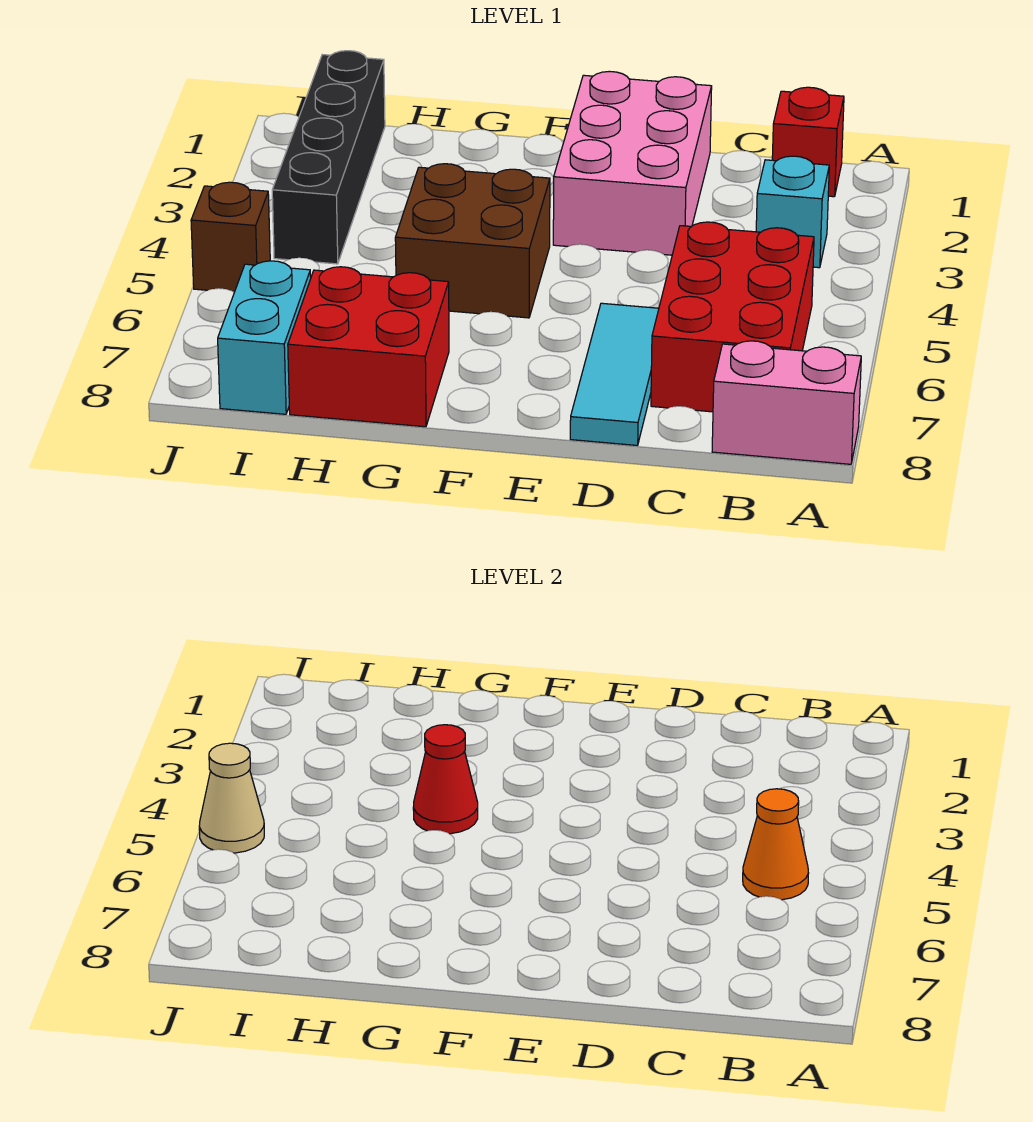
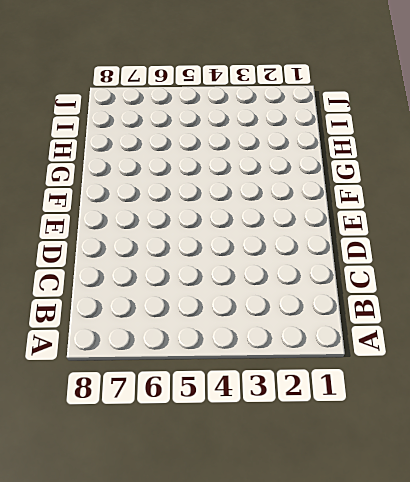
none -> pink brick A8:B8 level 1
none -> red brick B1 level 1
none -> cyan brick B3 level 1

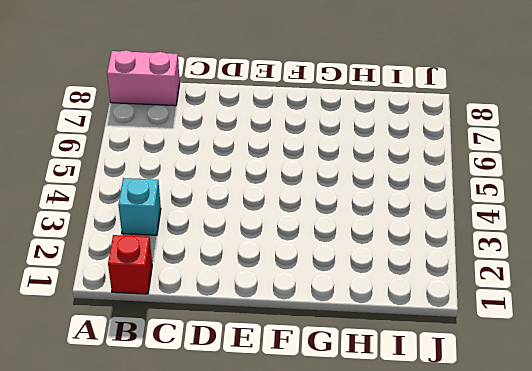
none -> red brick B5:C7 level 1
none -> pink brick D1:E3 level 1
none -> cyan tile D6:D8 level 1

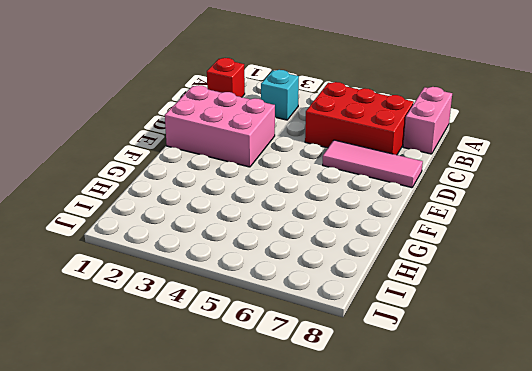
pink tile D6:D8 level 1 -> cyan tile D6:D8 level 1
none -> brown brick F4:G5 level 1
none -> red brick G7:H8 level 1
none -> black brick I1:I4 level 1

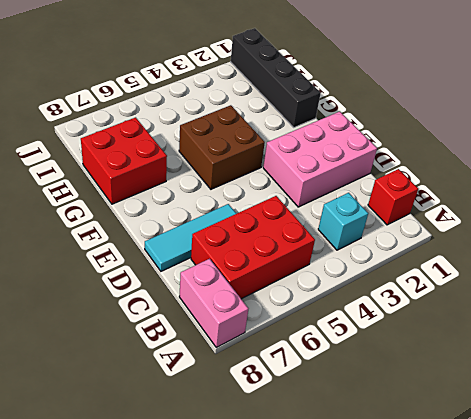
black brick G1:J1 level 1 -> black brick I1:I4 level 1
none -> cyan brick I7:I8 level 1
none -> brown brick J5 level 1
none -> orange cone B5 level 2

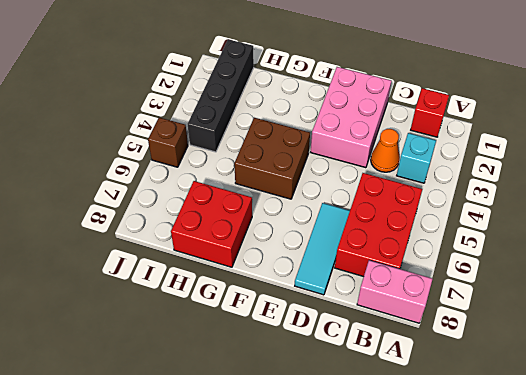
orange cone C3 level 1 -> orange cone B5 level 2
none -> cyan brick I7:I8 level 1
none -> red cone G4 level 2
none -> tan cone J5 level 2

